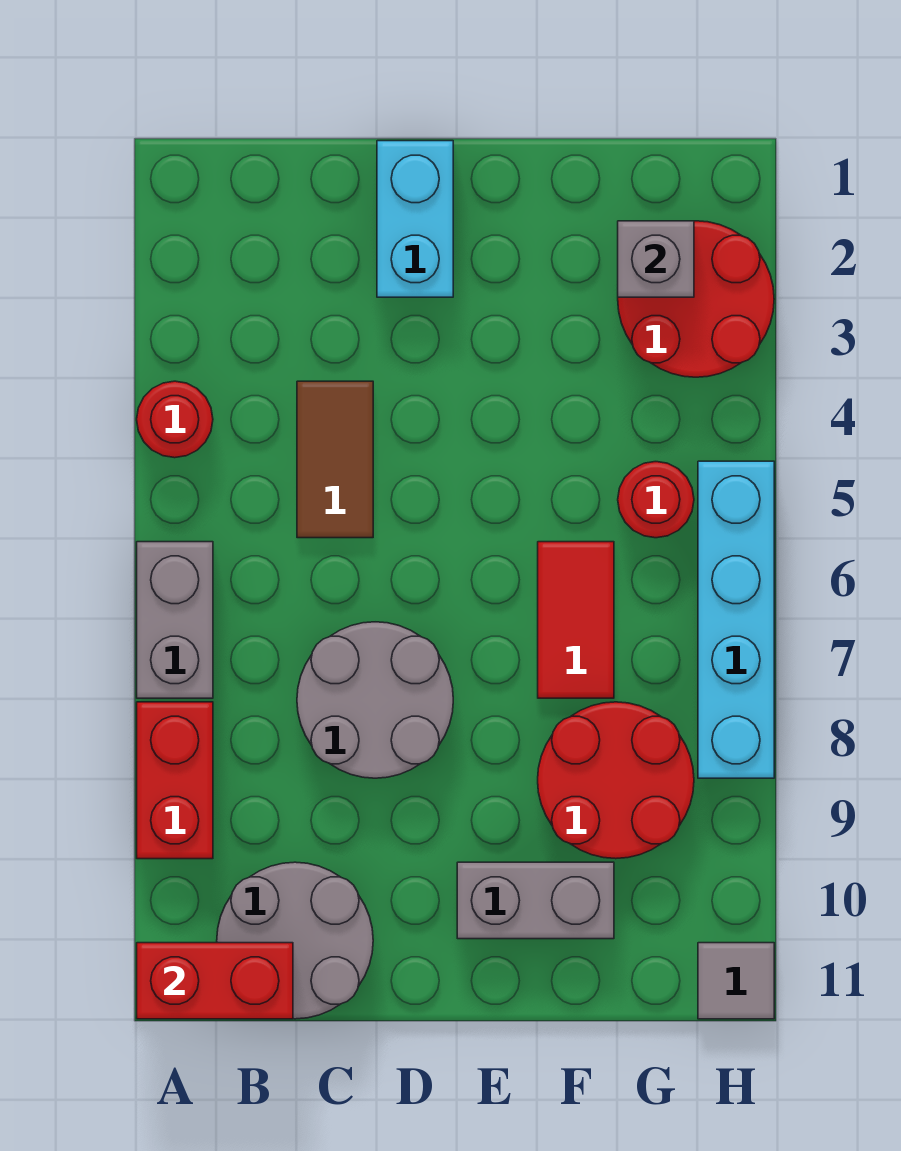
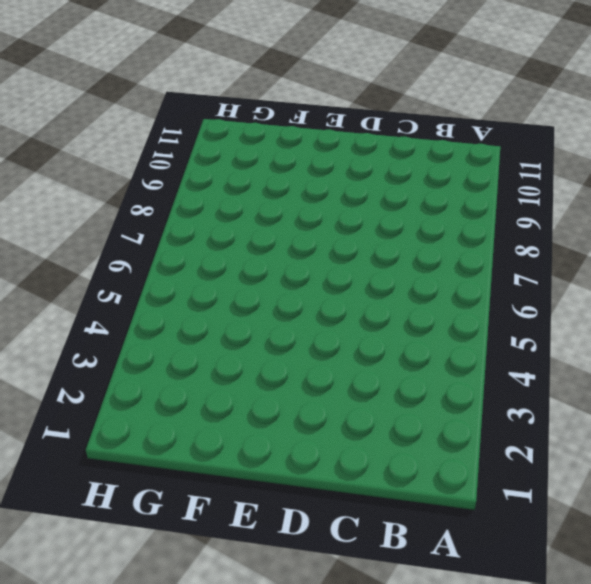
none -> red round brick A4 level 1
none -> grey brick A6:A7 level 1
none -> red brick A8:A9 level 1

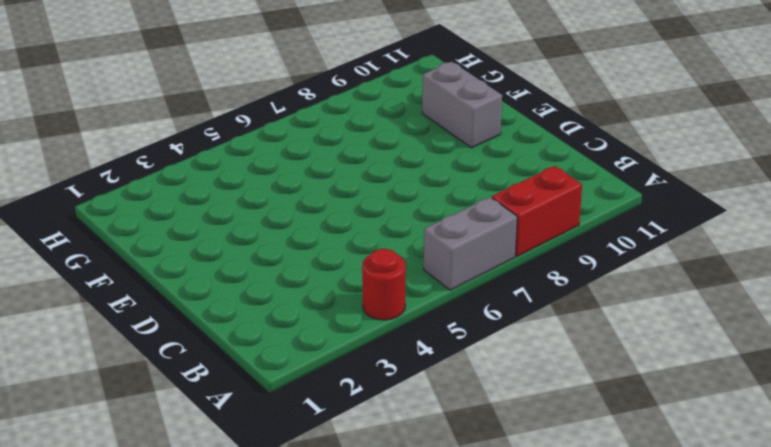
none -> grey round brick B10:C11 level 1
none -> brown tile C4:C5 level 1
none -> grey round brick C7:D8 level 1

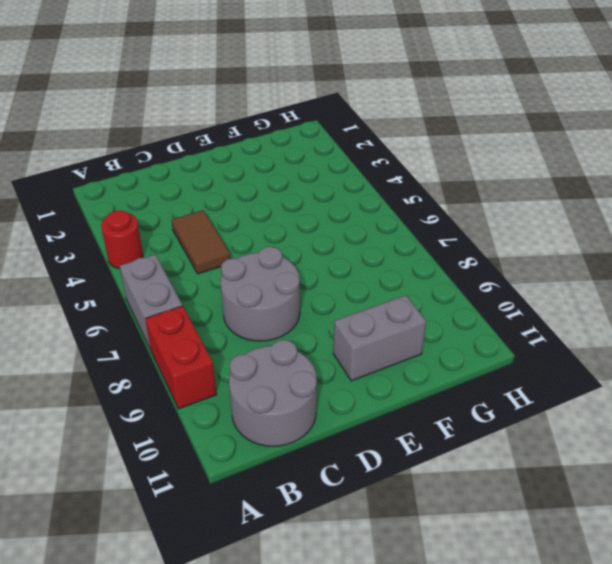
none -> cyan brick D1:D2 level 1
none -> red tile F6:F7 level 1
none -> red round brick F8:G9 level 1

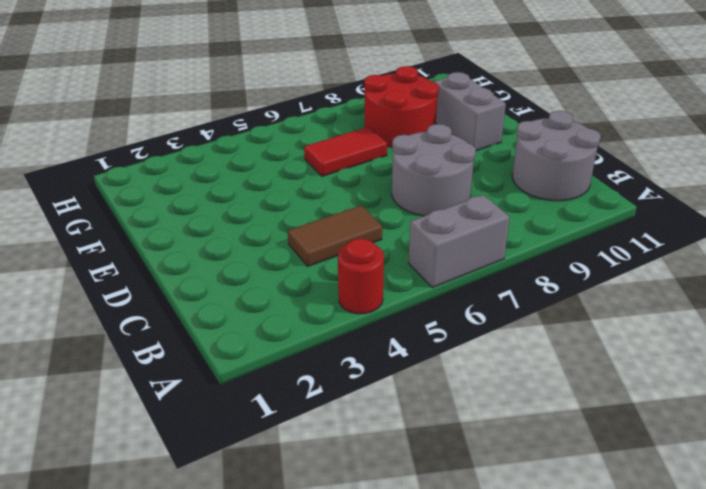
none -> red brick A8:A9 level 1
none -> cyan brick D1:D2 level 1
none -> red round brick G2:H3 level 1

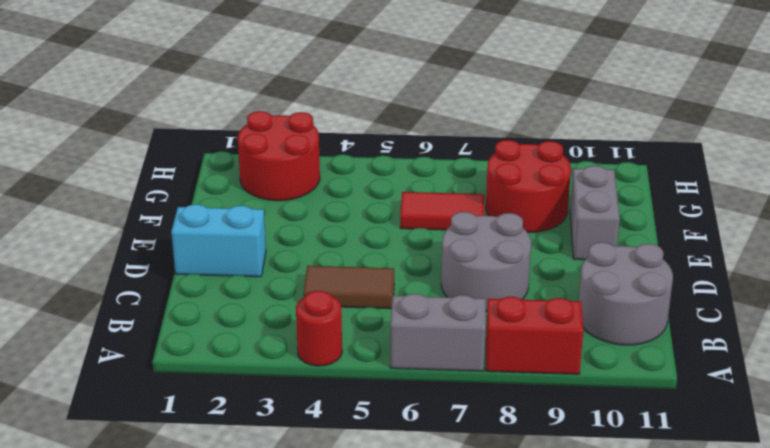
none -> red round brick G5 level 1
none -> cyan brick H5:H8 level 1
none -> grey tile H11 level 1

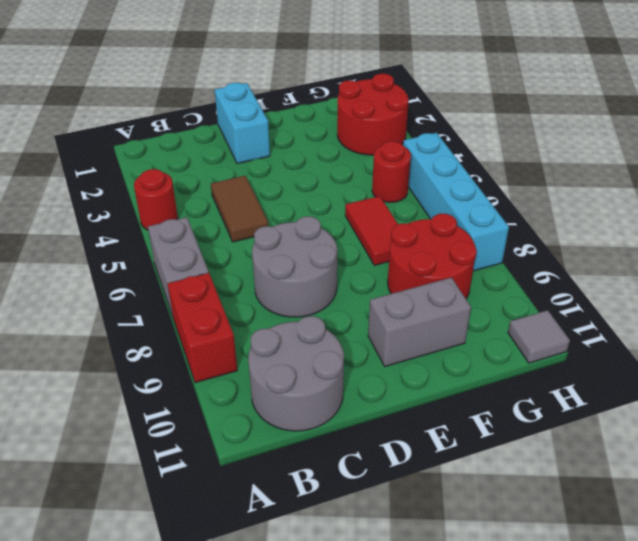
none -> red brick A11:B11 level 2
none -> grey brick G2 level 2

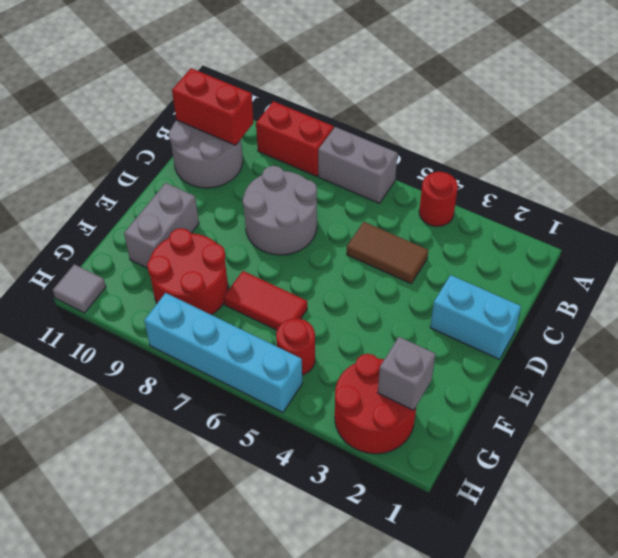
red brick B10:B11 level 2 -> red brick A11:B11 level 2

